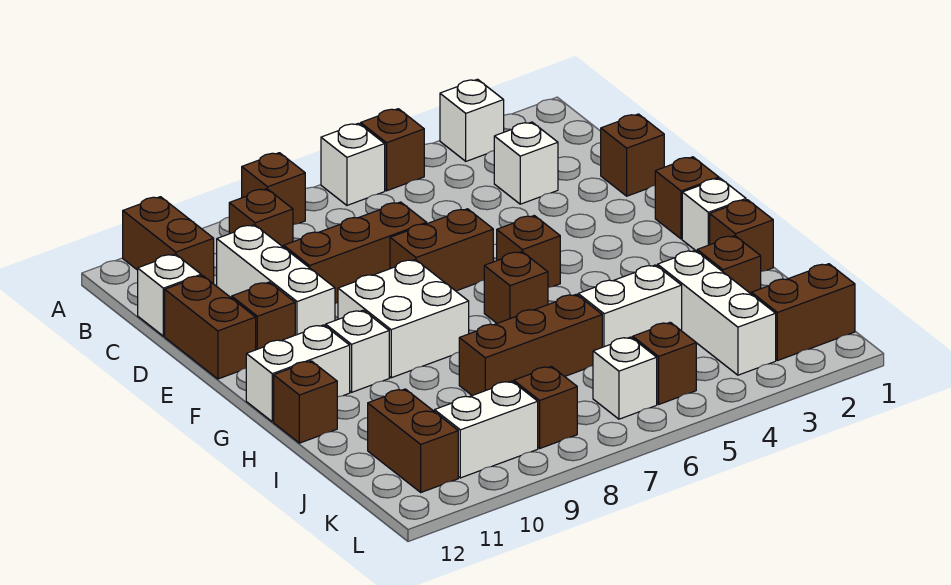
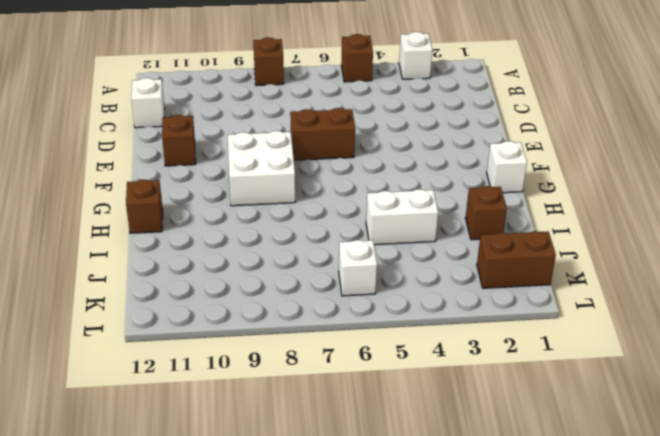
none -> white brick A6 level 1
none -> brown brick A11:B11 level 1
none -> brown brick B9 level 1
none -> white brick C3 level 1

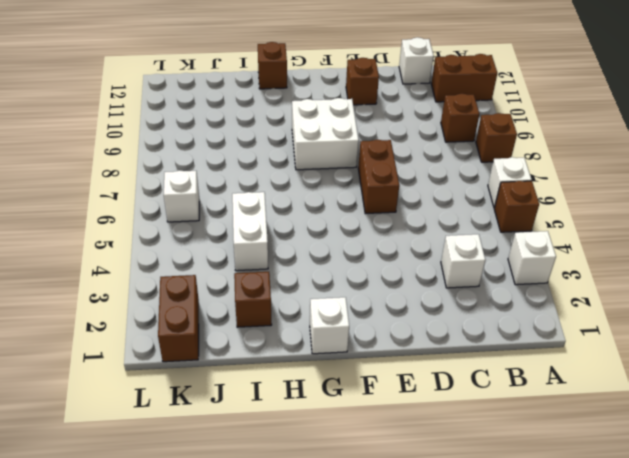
none -> white brick C10:E10 level 1
none -> brown brick D1 level 1
none -> brown brick D7:D9 level 1
none -> brown brick D12:E12 level 1

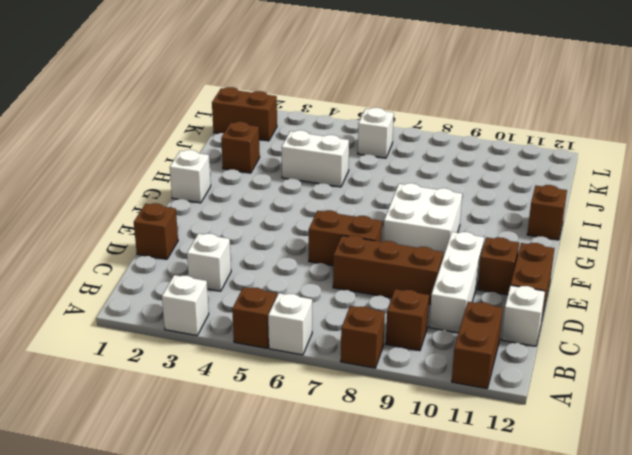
none -> brown brick F1 level 1
none -> brown brick F5 level 1
none -> brown brick G6 level 1
none -> white brick G10 level 1

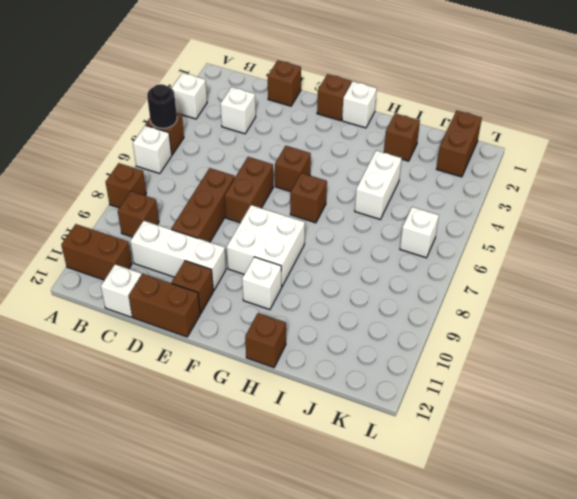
black round brick A5 level 2 -> none
none -> white brick G11:G12 level 1
none -> brown brick H1 level 1
none -> white brick I3:K3 level 1
none -> brown brick I6:I8 level 1

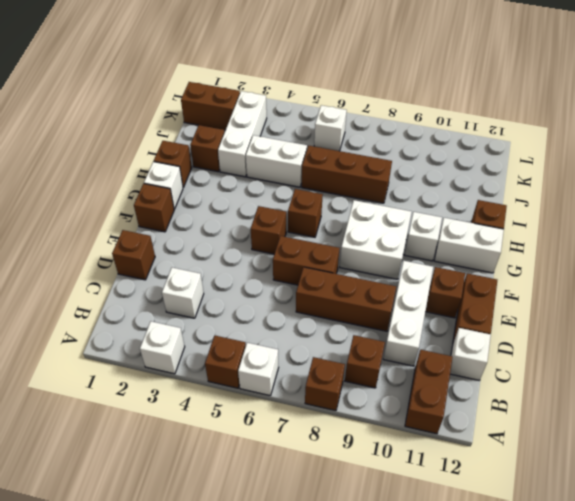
none -> brown brick J11:K11 level 1
none -> brown brick K5 level 1
none -> brown brick K8 level 1
none -> white brick K9:K10 level 1

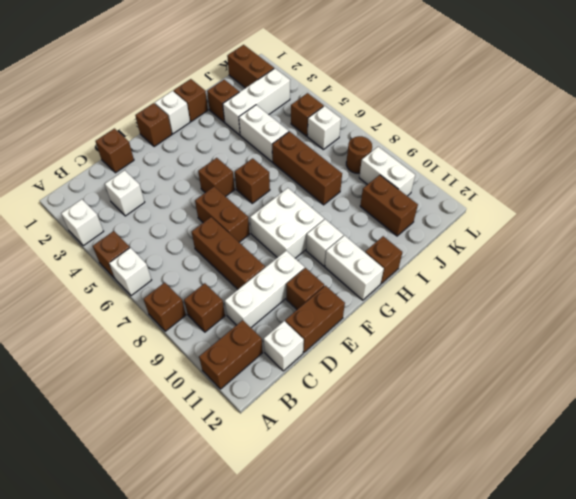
brown brick J10:J11 level 1 -> brown brick J11:K11 level 1
brown round brick K8 level 1 -> brown brick K8 level 1

